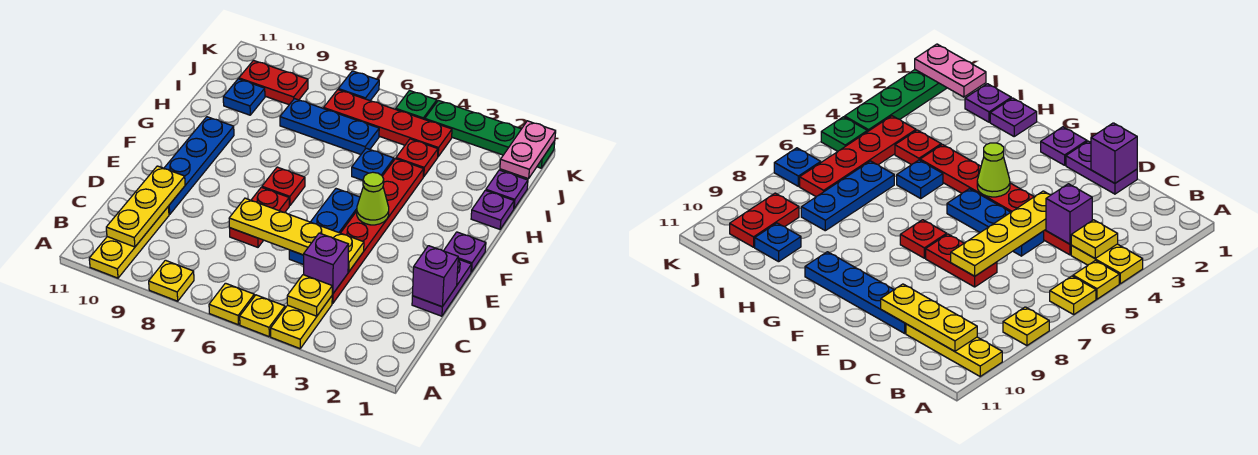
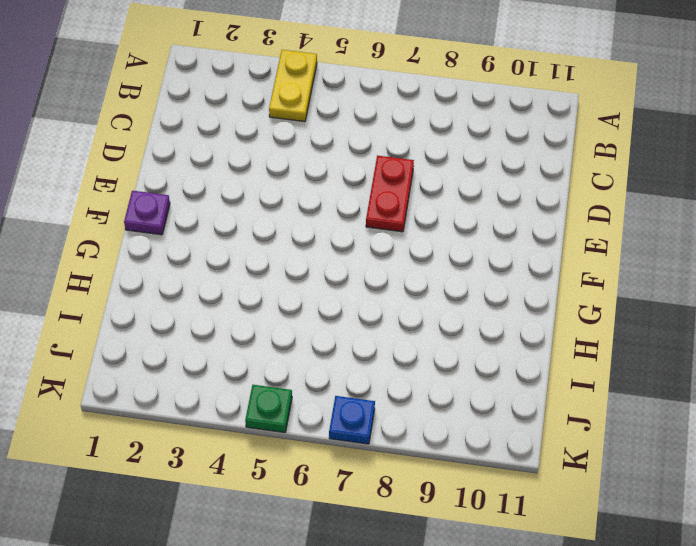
none -> yellow plate A5 level 1
none -> yellow plate A6 level 1
none -> yellow plate A8 level 1
none -> yellow plate A10:C10 level 1

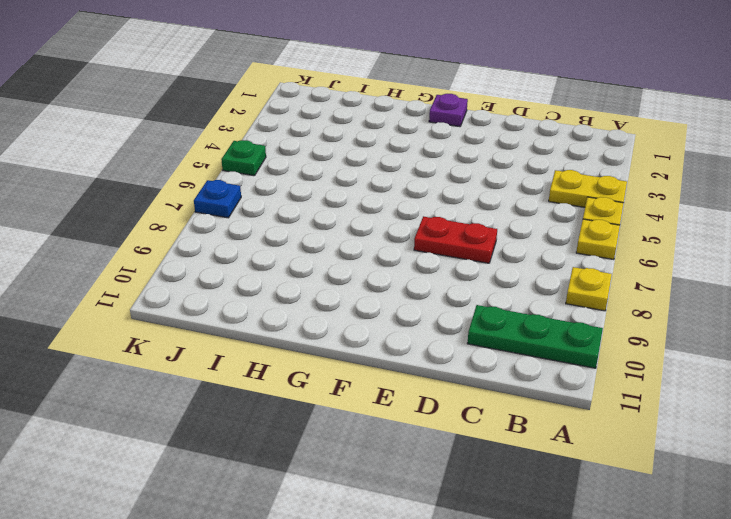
green plate A10:C10 level 1 -> yellow plate A10:C10 level 1
none -> red plate C4:H4 level 1
none -> purple plate D1:E1 level 1
none -> blue plate D5:F5 level 1
none -> blue plate D10:G10 level 1

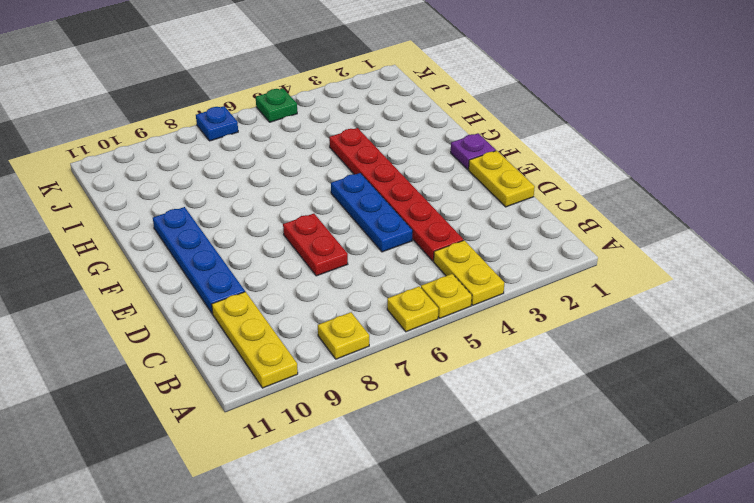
yellow plate D1:E1 level 1 -> purple plate D1:E1 level 1
none -> red plate F7 level 1
none -> purple plate H1 level 1
none -> blue plate H5 level 1
none -> purple plate I1 level 1

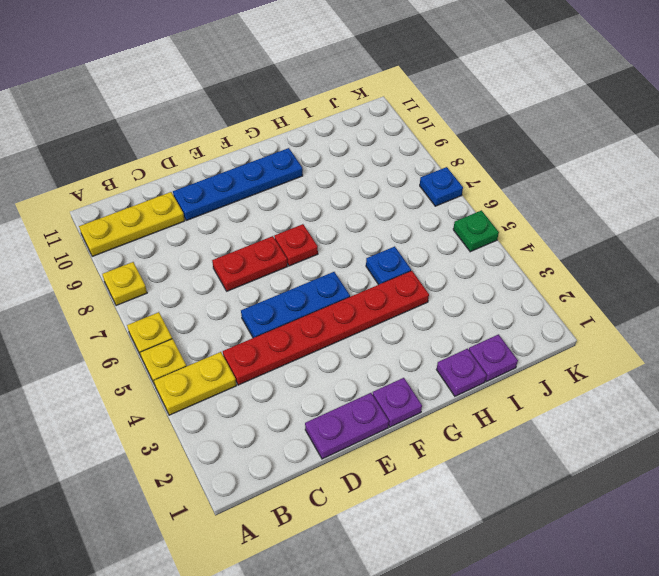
none -> red plate I4 level 1
none -> blue plate I6:I8 level 1
none -> blue plate I10 level 1
none -> red plate J4:J7 level 1

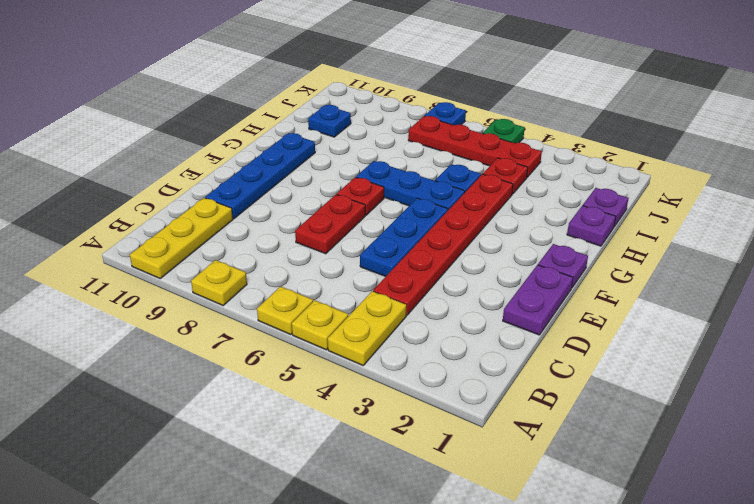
blue plate G5:G7 level 1 -> blue plate I6:I8 level 1
none -> red plate J9:J10 level 1
none -> green plate K1:K4 level 1
none -> yellow plate B4 level 2
none -> yellow plate B10:D10 level 2

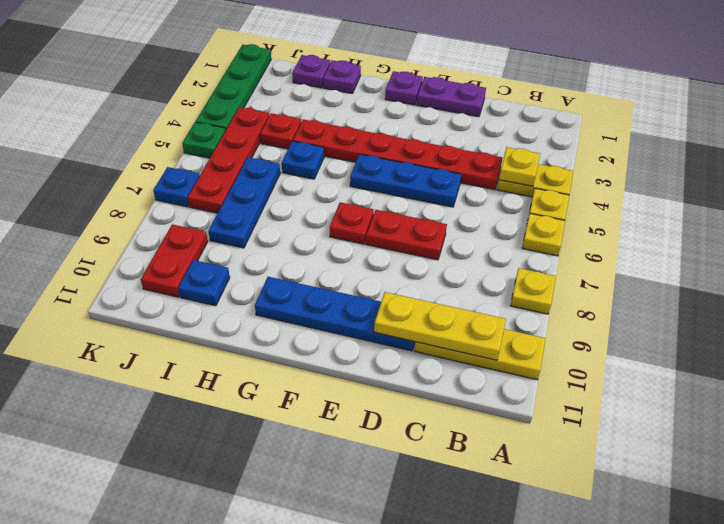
none -> purple brick C4 level 2
none -> purple brick D1 level 2
none -> yellow plate D4:D7 level 2
none -> lime cone F4 level 2

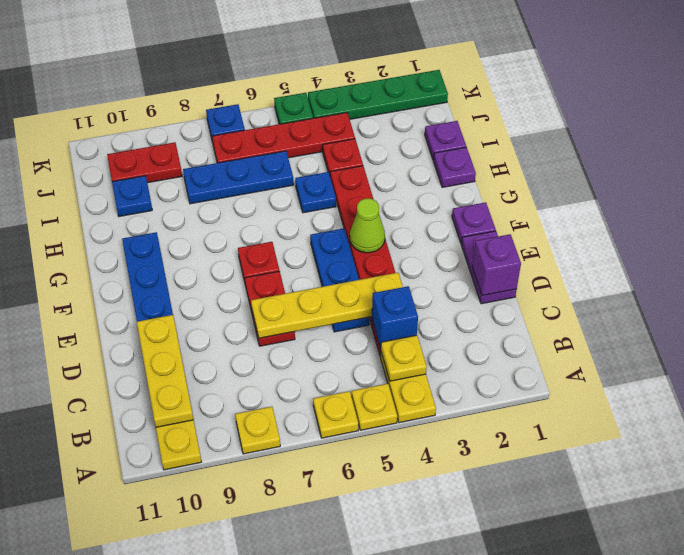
blue brick C4 level 2 -> purple brick C4 level 2
none -> pink plate J1:K1 level 2

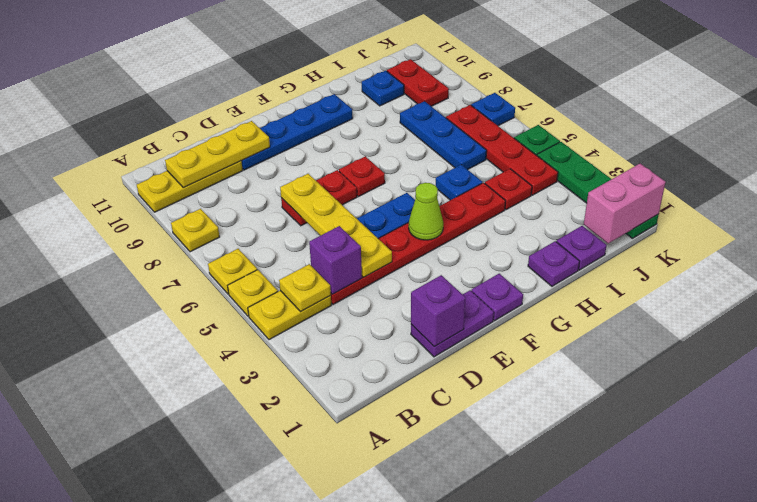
pink brick J1:K1 level 2 -> pink plate J1:K1 level 2

